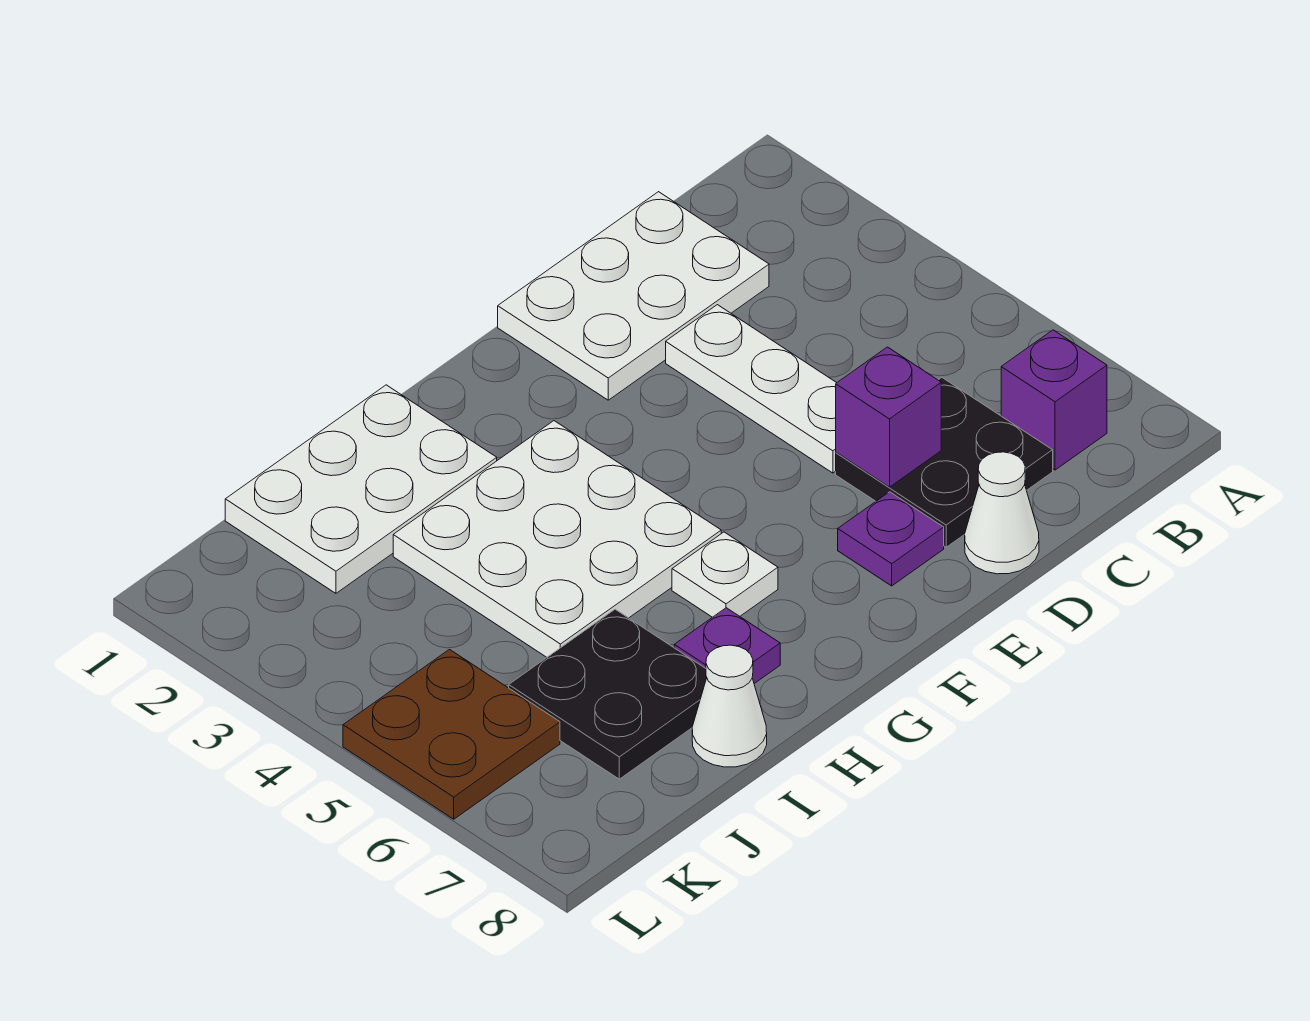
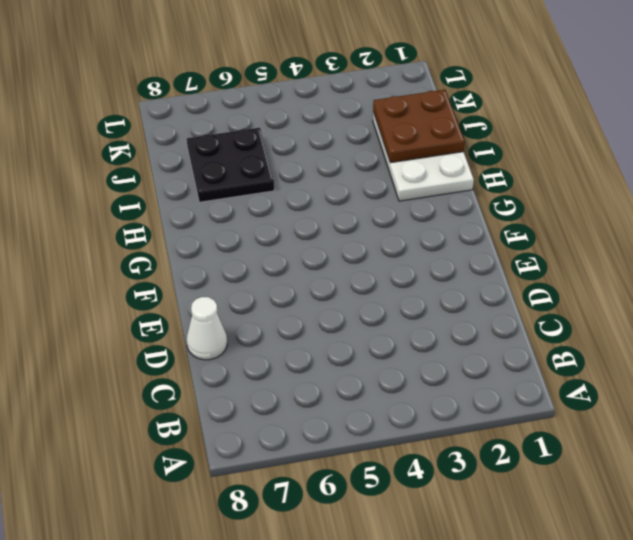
brown plate I1:J2 level 2 -> brown plate K5:L6 level 1
none -> purple brick B7 level 1
none -> white plate C1:E2 level 1
none -> black plate C6:D7 level 1

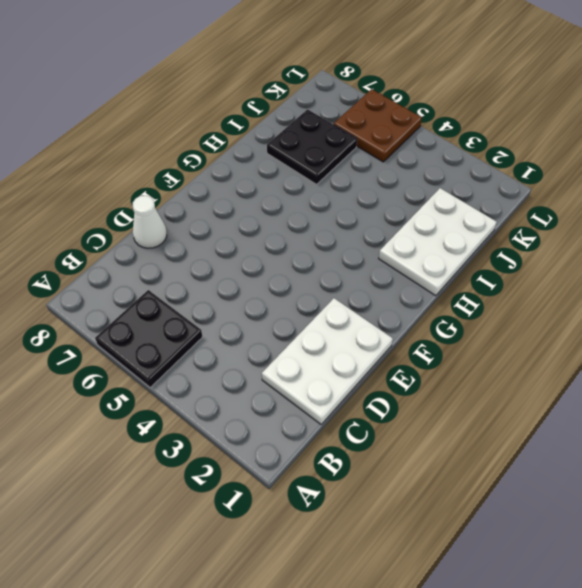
black plate A5:B6 level 1 -> black plate C6:D7 level 1
none -> purple brick B7 level 1
none -> white plate D3:D5 level 1
none -> purple plate E7 level 1

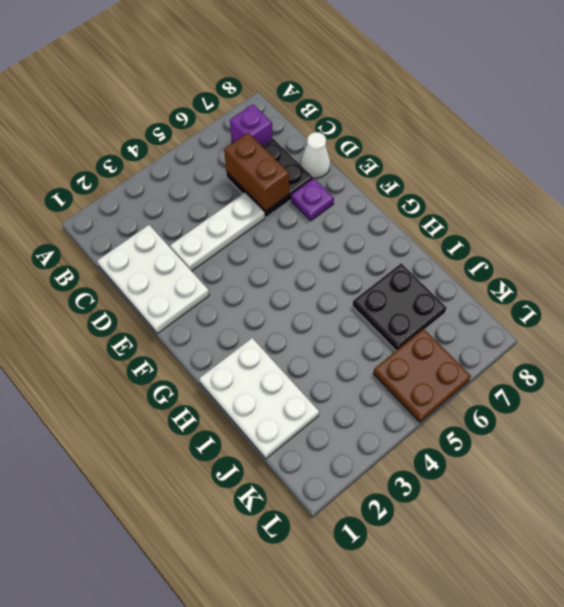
brown brick C6:D6 level 2 -> purple brick D6 level 2
none -> white plate G3:I5 level 1
none -> white plate G6 level 1
none -> purple plate H7 level 1

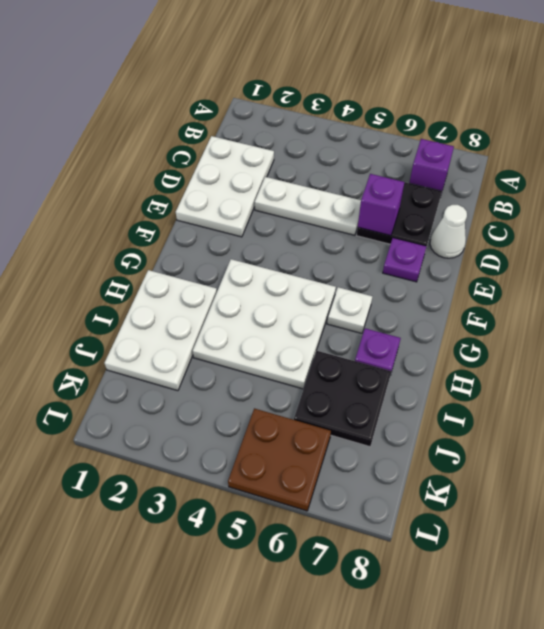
none -> white cone I8 level 1

